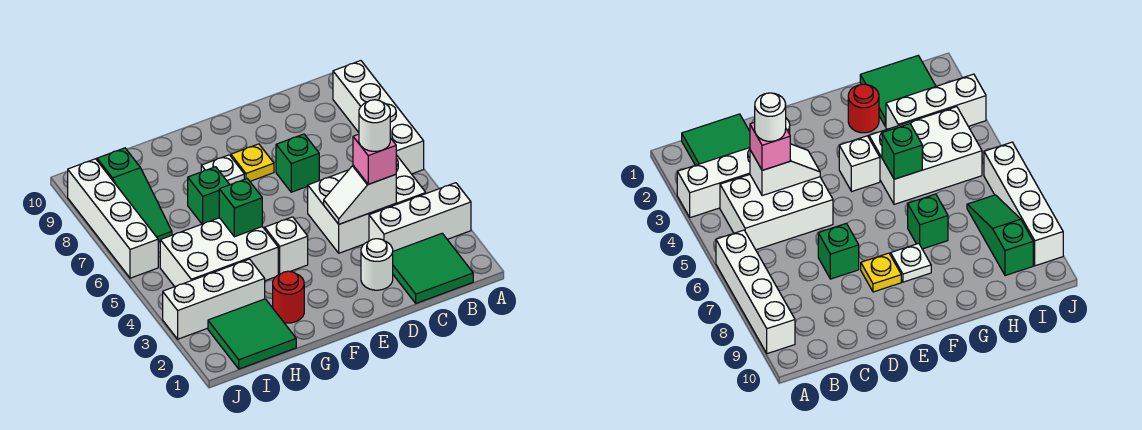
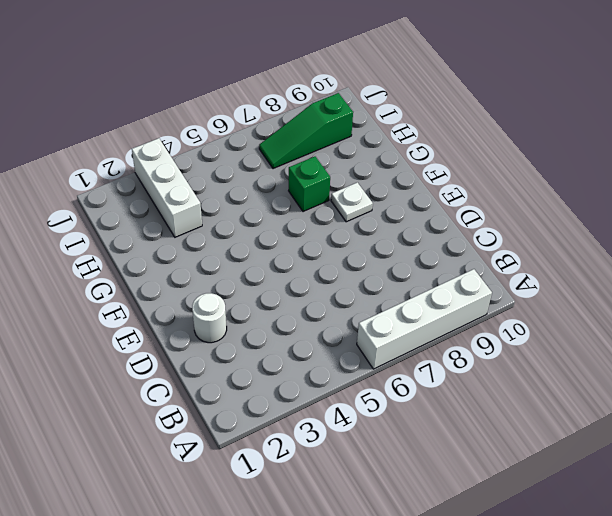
none -> white brick A3:C3 level 1
none -> green tile B1:C2 level 1
none -> white brick B4:D5 level 1

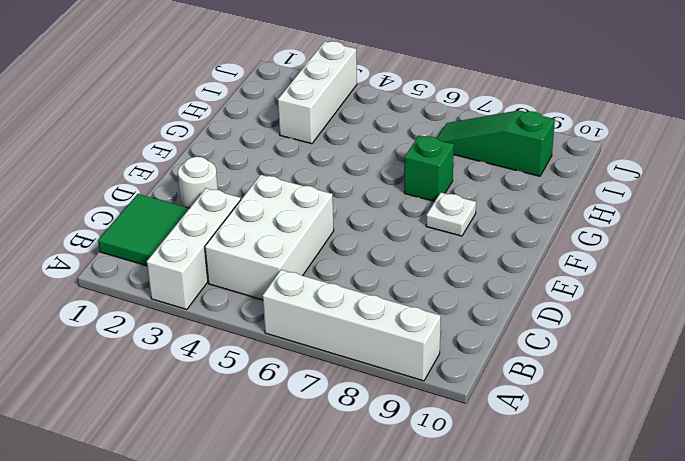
none -> green brick D7 level 1
none -> yellow plate E8 level 1
none -> white brick F4 level 1

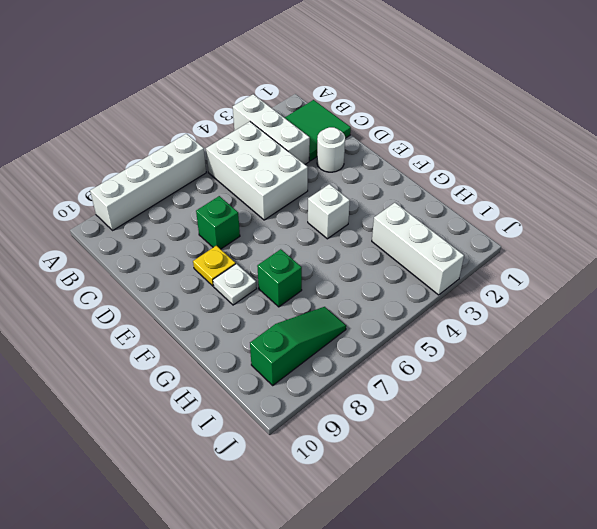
none -> red round brick G2 level 1
none -> white brick G4:I5 level 1
none -> green tile H1:I2 level 1

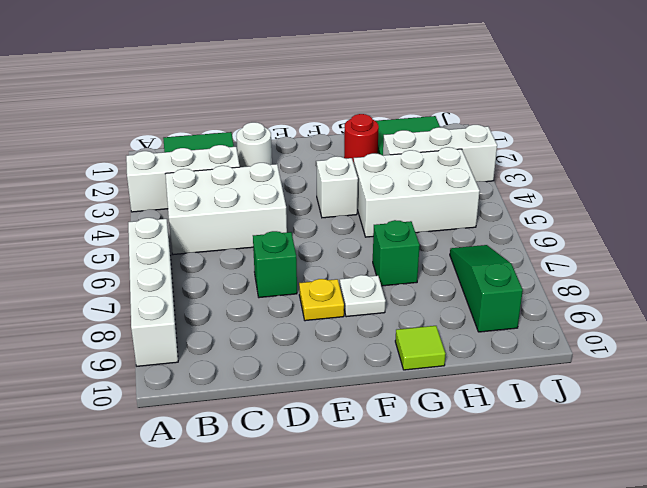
lime tile G10 level 1 -> none
none -> white brick J6:J9 level 1
none -> white slope C4:D4 level 2 top C
none -> green brick G5 level 2

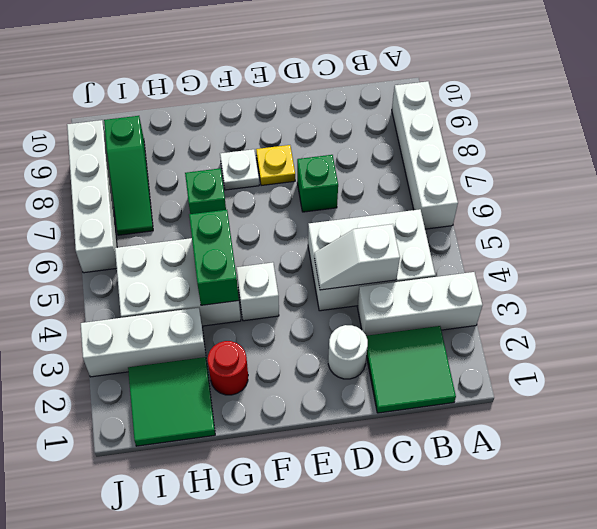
green brick G4:G5 level 2 -> green brick G5 level 2
none -> pink brick C4 level 3
none -> white round brick C4 level 4

